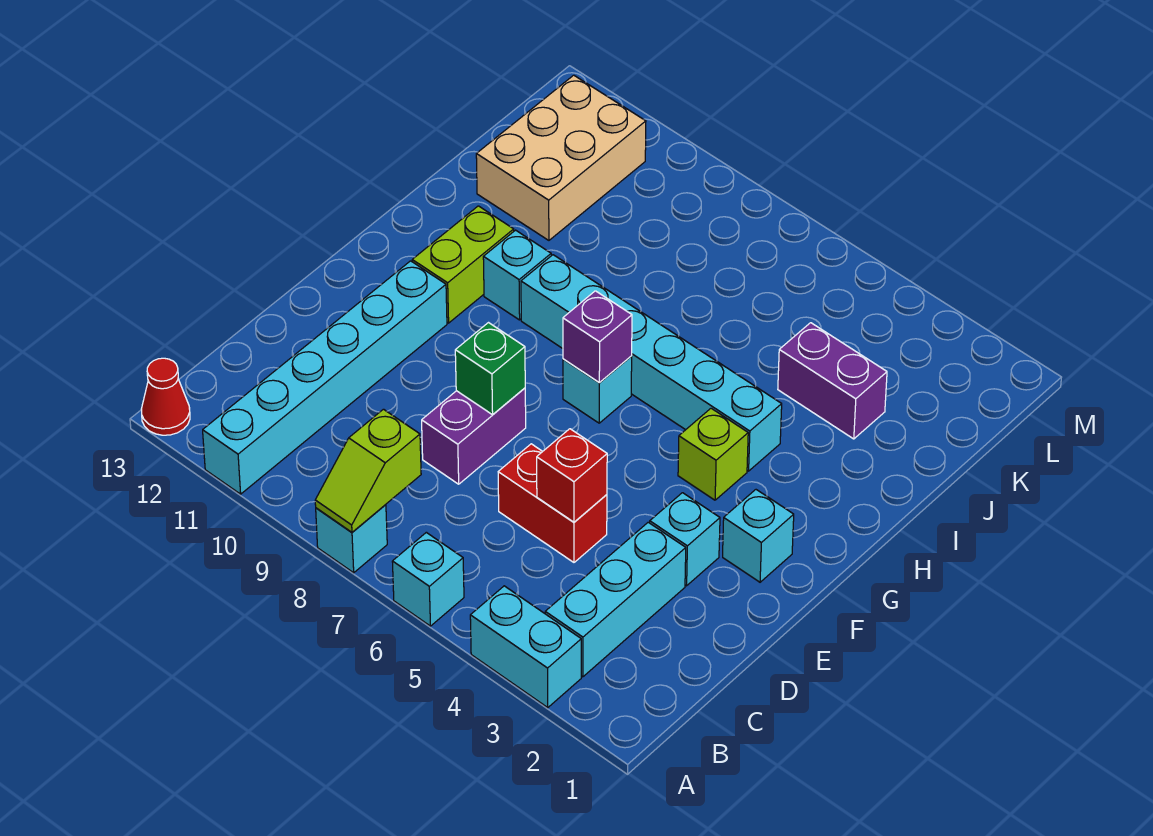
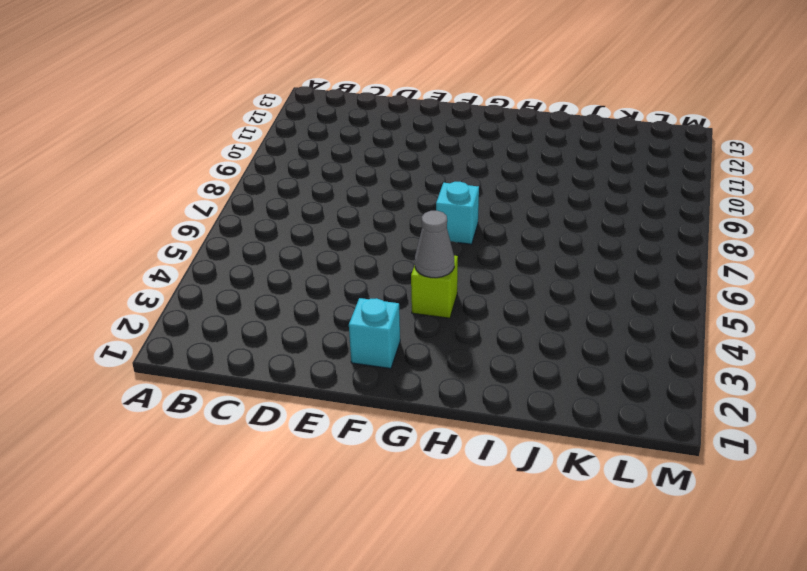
grey cone G4 level 2 -> none
none -> cyan brick A3:A4 level 1
none -> cyan brick A6 level 1
none -> cyan brick A8 level 1

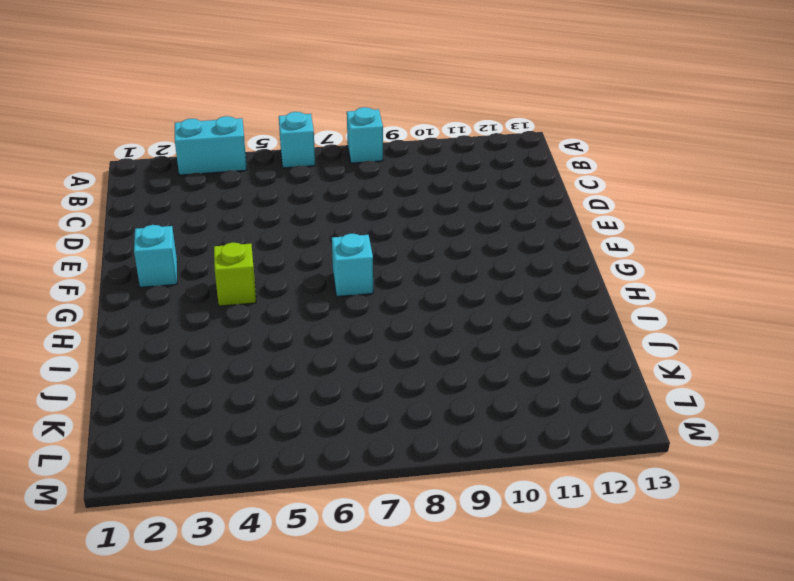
none -> cyan brick A11:F11 level 1
none -> red cone A13 level 1
none -> cyan brick B3:D3 level 1

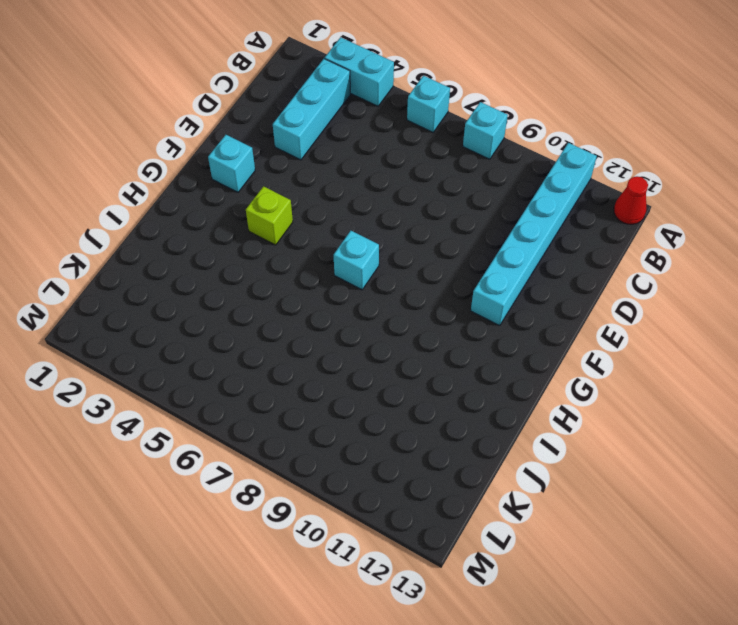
none -> red brick D5:D6 level 1
none -> purple brick D8:E8 level 1
none -> cyan brick E3 level 1

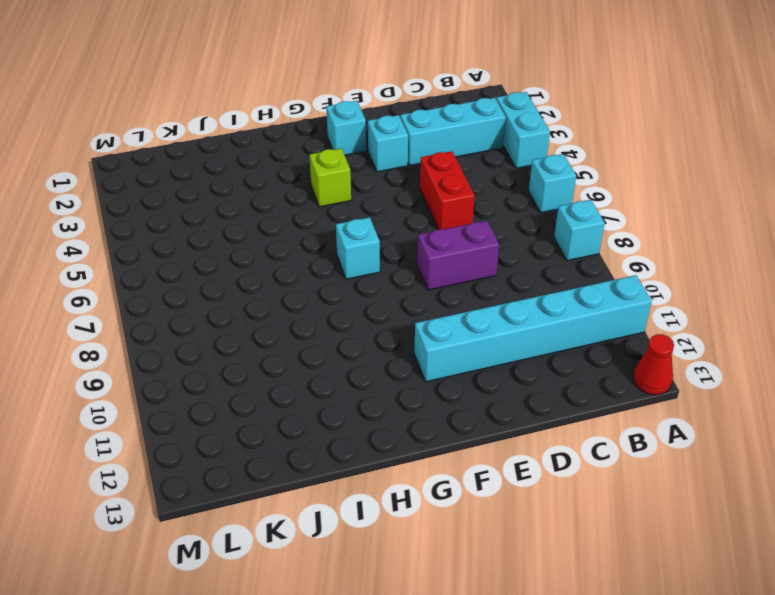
none -> lime brick G11:H11 level 1
none -> cyan brick H4:H9 level 1
none -> cyan brick H10 level 1

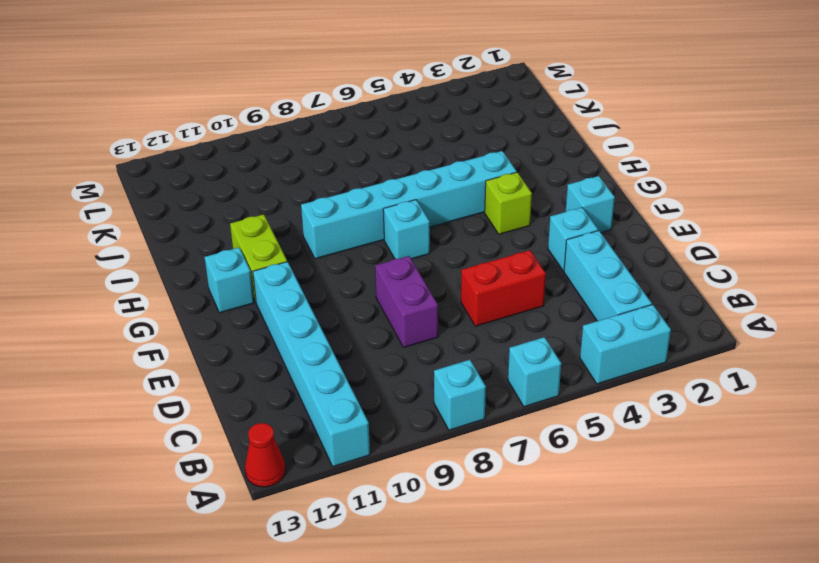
cyan brick G12 level 1 -> cyan brick H10 level 1
none -> purple brick J3:J4 level 1
none -> tan brick J11:L12 level 1
none -> lime slope A8:B8 level 2 top B

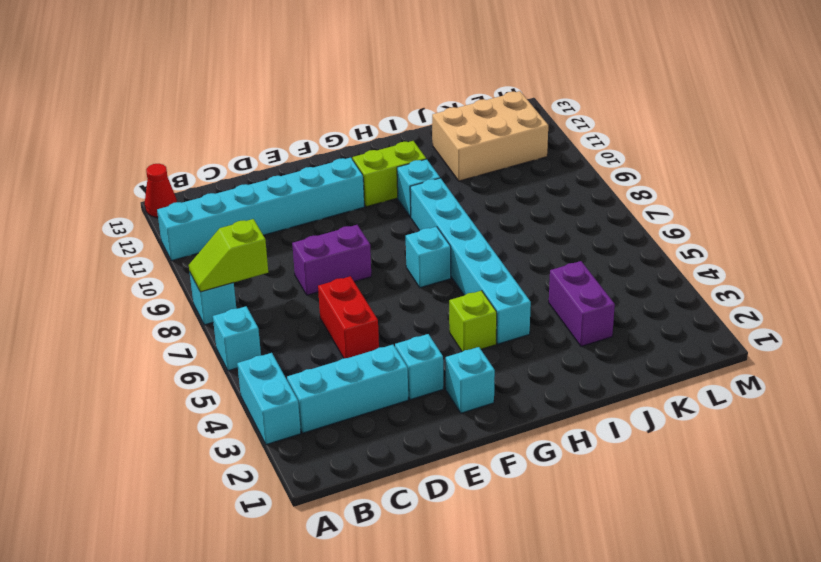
none -> red brick D5 level 2
none -> green brick E8 level 2
none -> purple brick G7 level 2

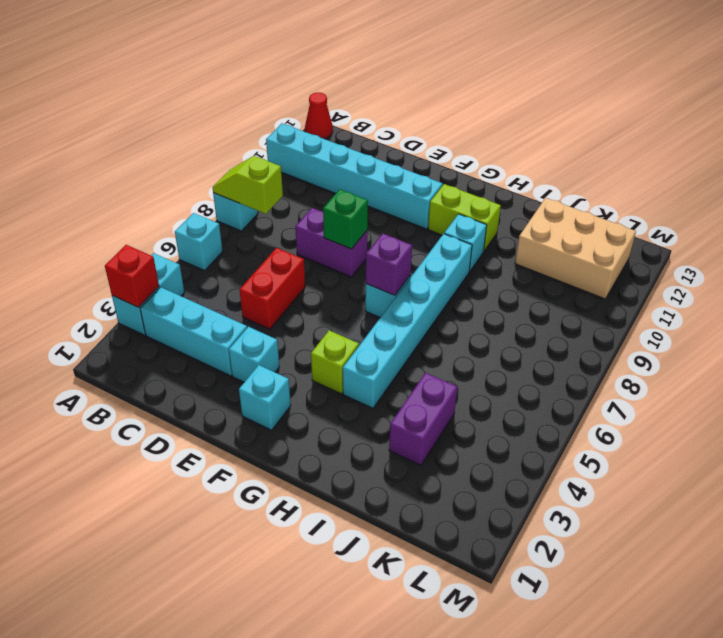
red brick A3 level 2 -> red brick D5 level 2

